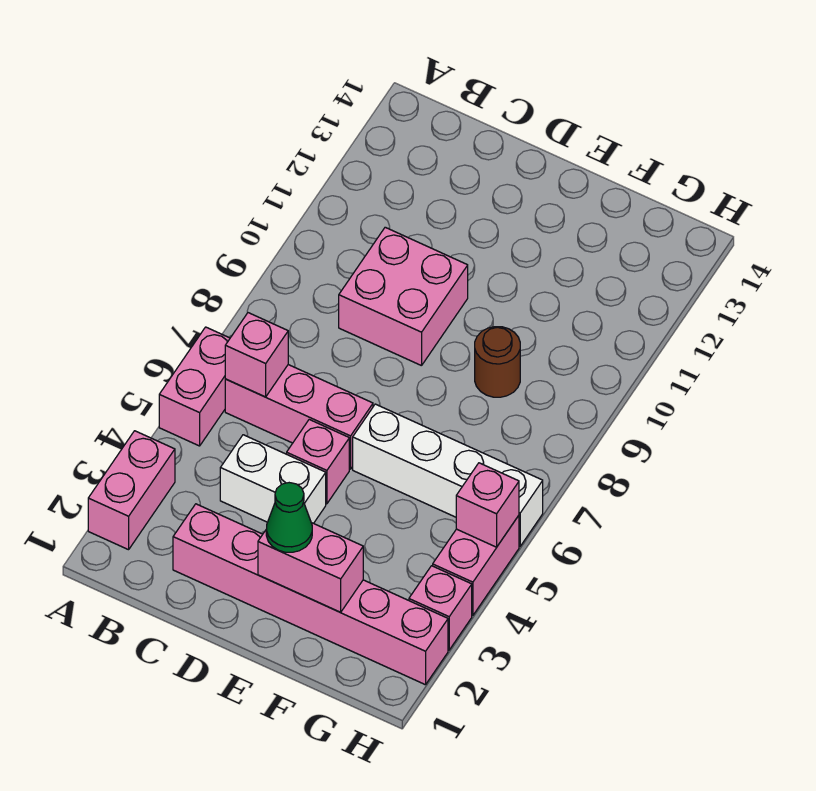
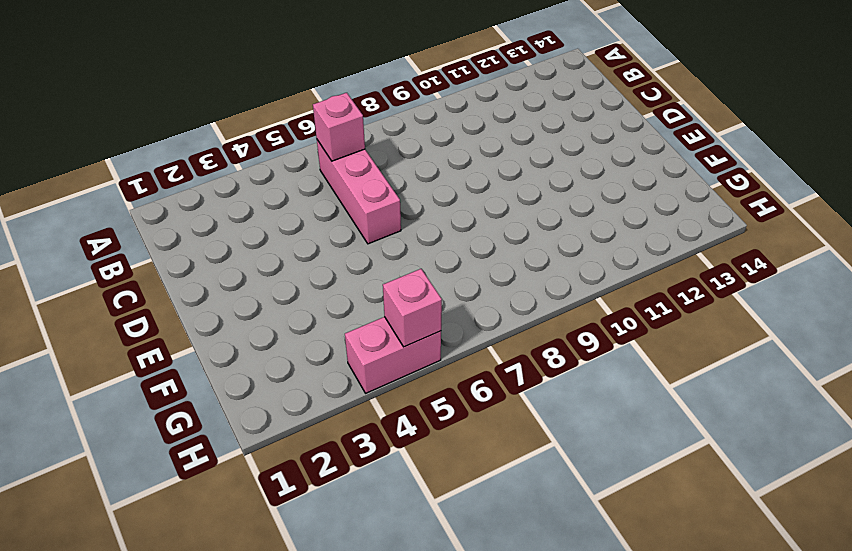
none -> pink brick A2:A3 level 1
none -> pink brick A5:A6 level 1
none -> pink brick C2:H2 level 1

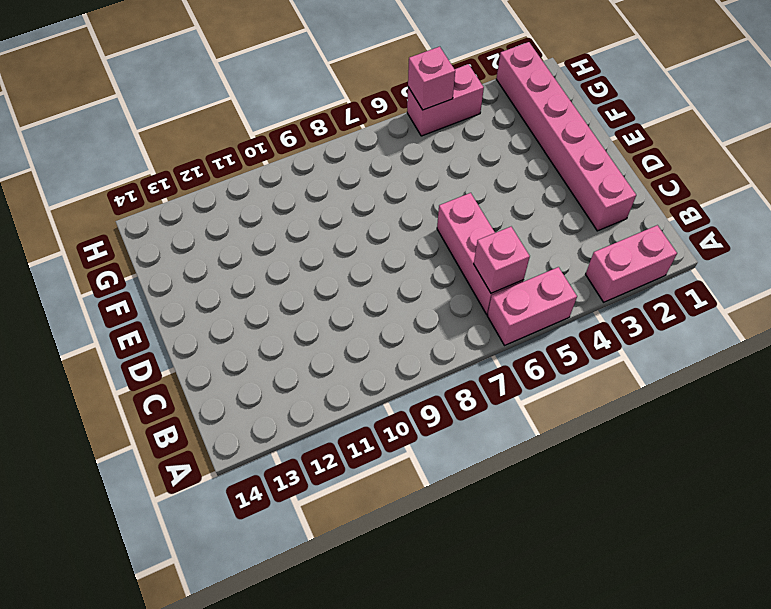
none -> white brick C4:D4 level 1
none -> pink brick C9:D10 level 1
none -> pink brick D5 level 1

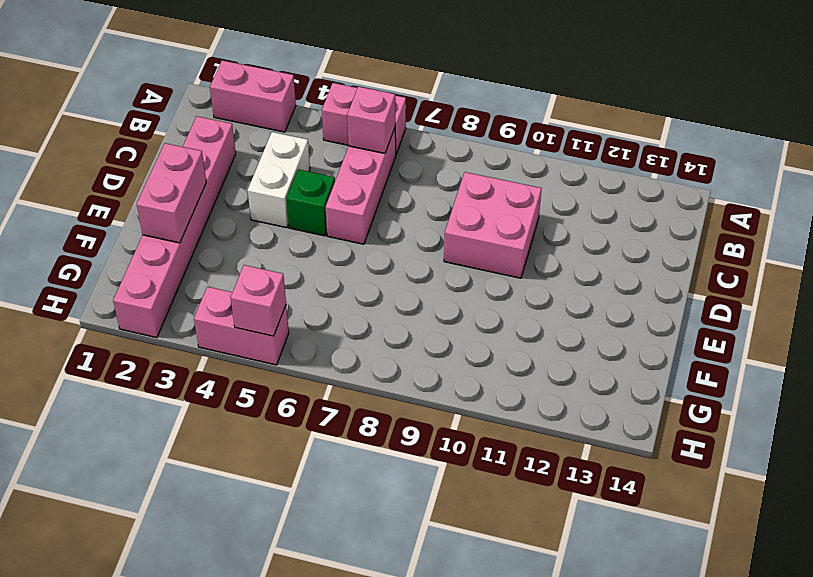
green brick D5 level 1 -> pink brick D5 level 1
none -> white brick E6:H6 level 1
none -> brown round brick F9 level 1
none -> pink brick H3 level 1

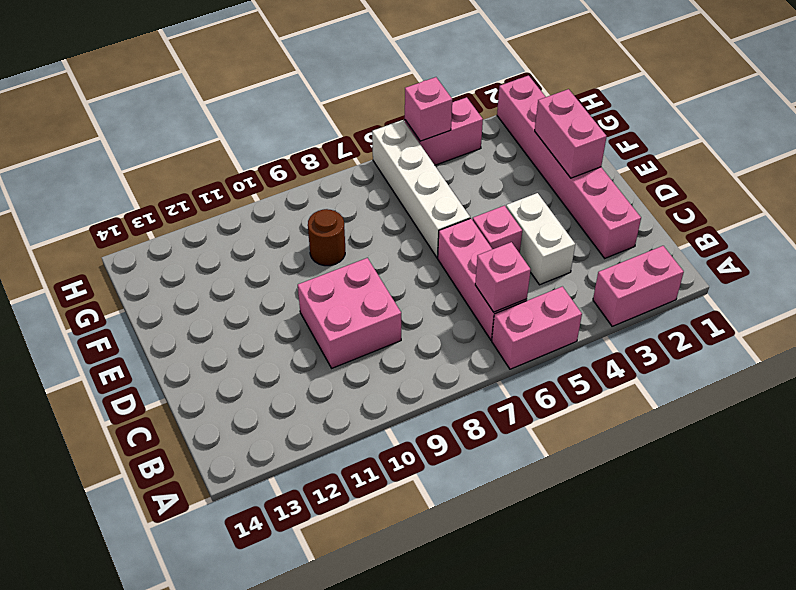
none -> pink brick H3 level 1
none -> green cone E2 level 3

